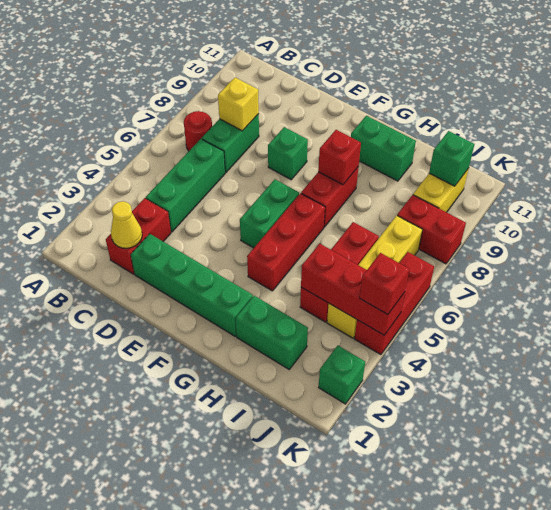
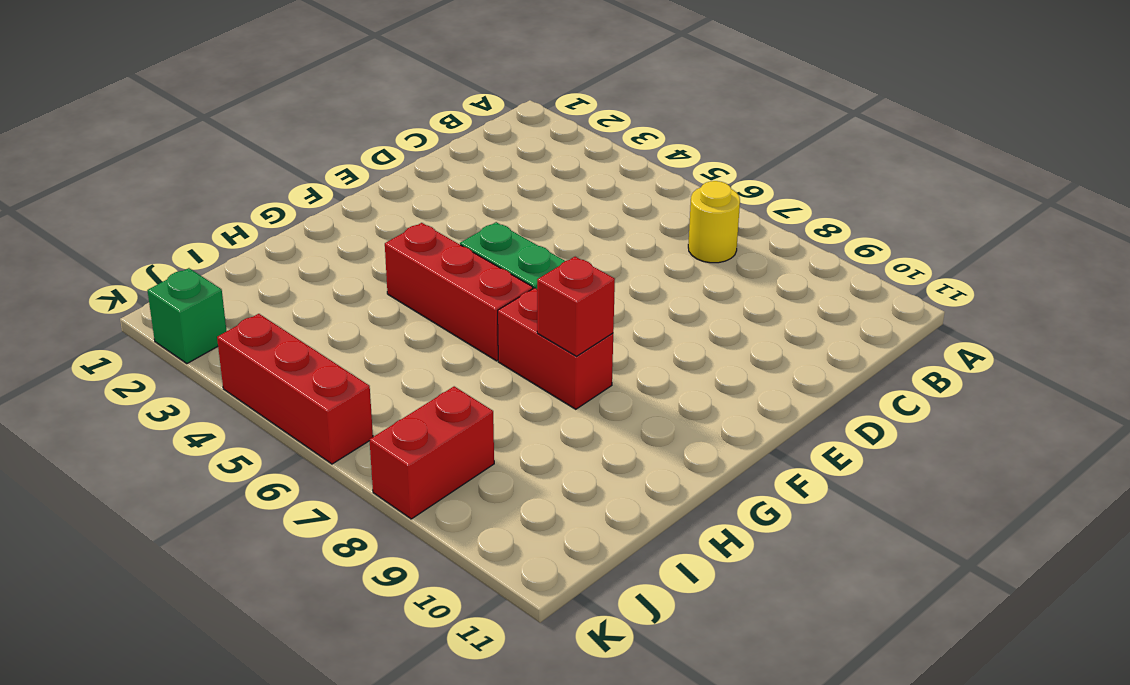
yellow round brick B7 level 1 -> red round brick B7 level 1
none -> red brick C2:C3 level 1
none -> green brick C4:C6 level 1
none -> green brick C7:C8 level 1

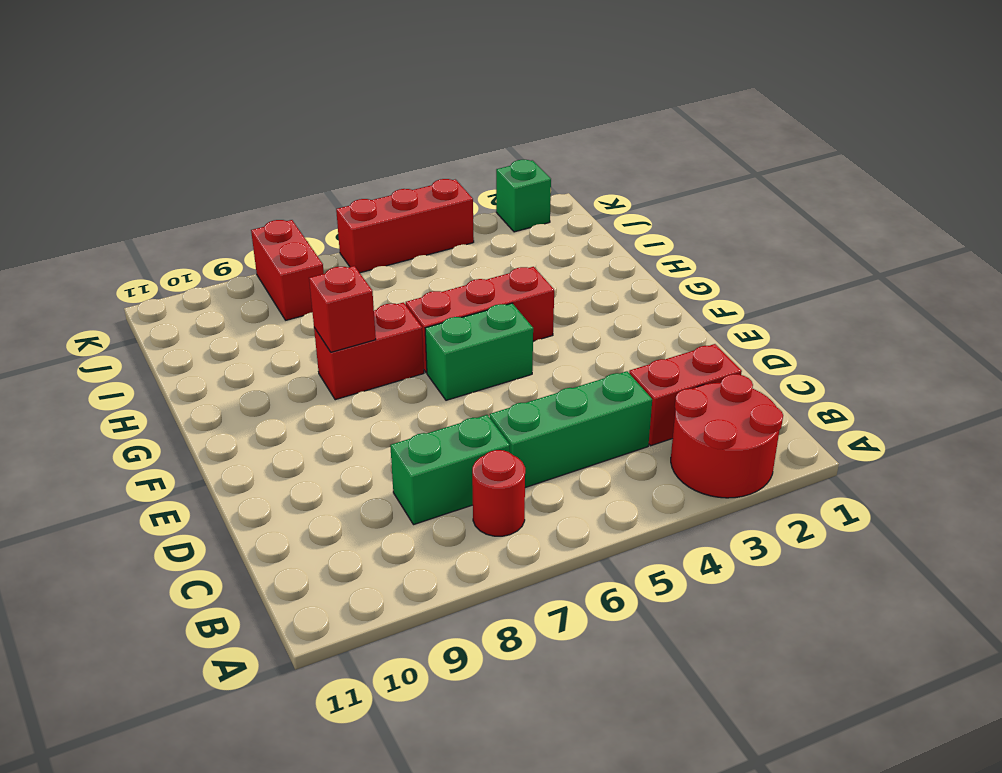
red round brick A2:B3 level 1 -> none
none -> green brick D2:G2 level 1
none -> green brick E8 level 1
none -> green brick G10:H10 level 1

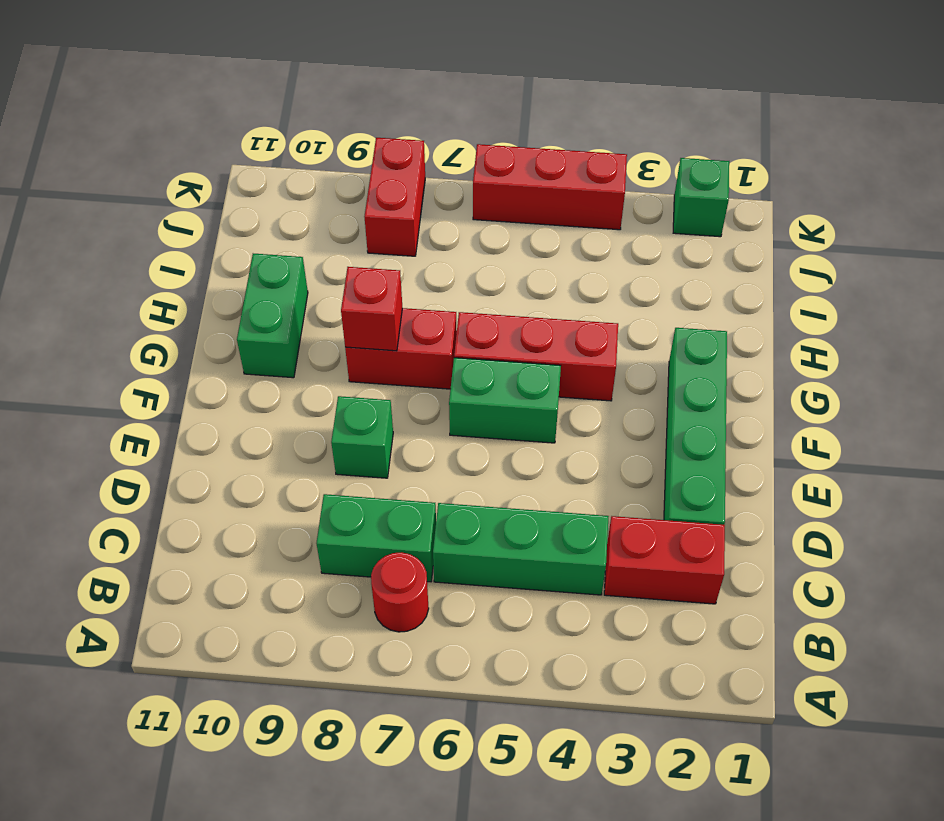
none -> green brick H2:I2 level 1
none -> red brick I4:I6 level 1
none -> yellow brick J4:J7 level 1

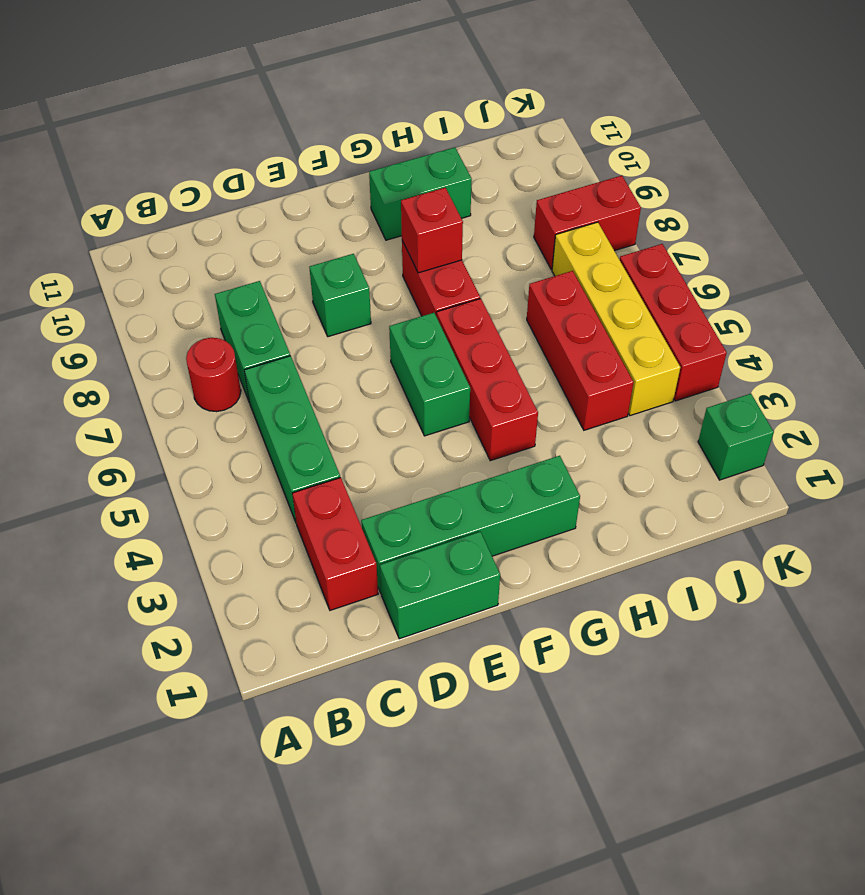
green brick D1:E1 level 1 -> green brick H2:I2 level 1
none -> yellow brick J9:J10 level 1
none -> yellow cone C2 level 2
none -> yellow brick C8 level 2

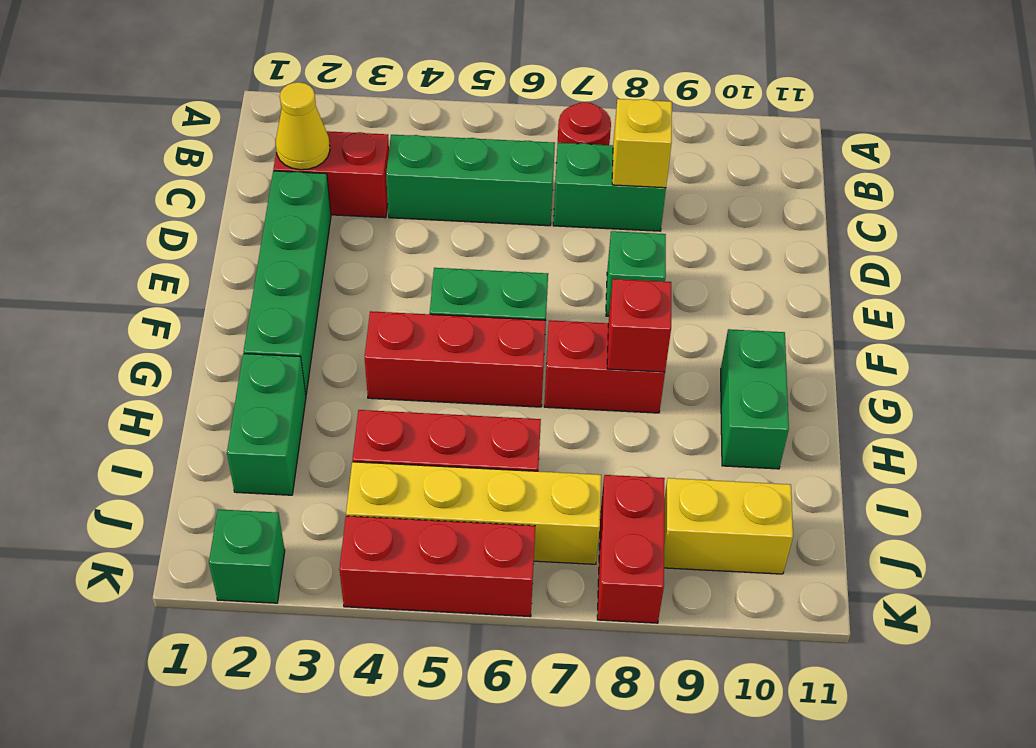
none -> red brick I4:K4 level 2
none -> green brick J10 level 2
none -> red brick K4 level 3

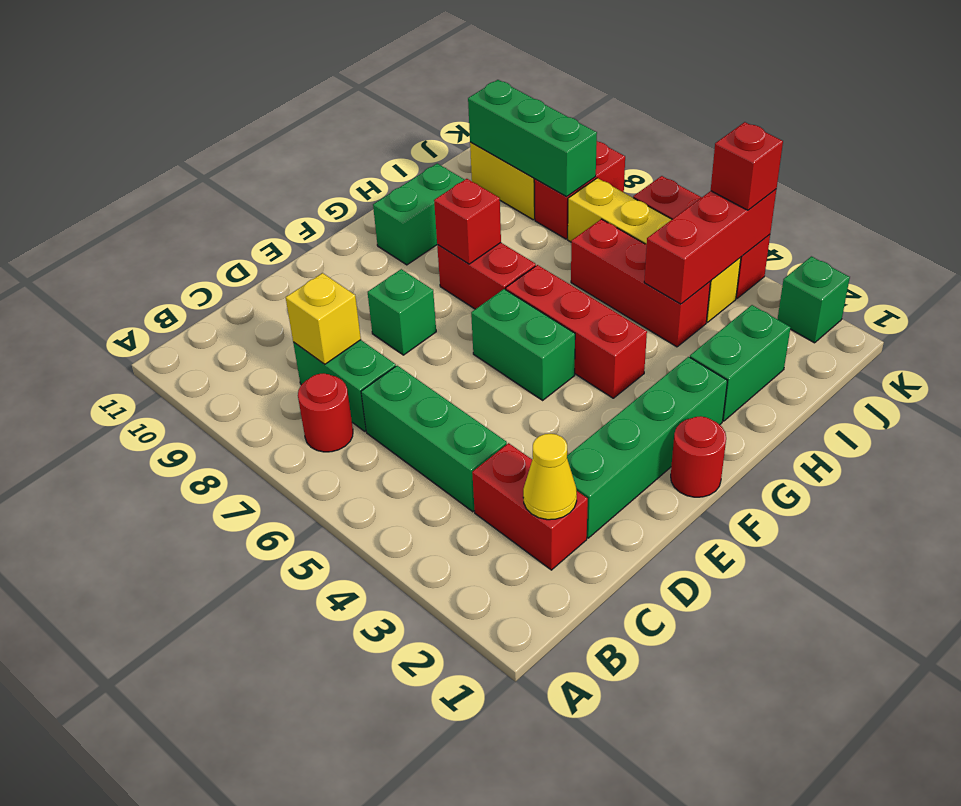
red round brick F1 level 1 -> none
green brick J8:J10 level 2 -> green brick J10 level 2

